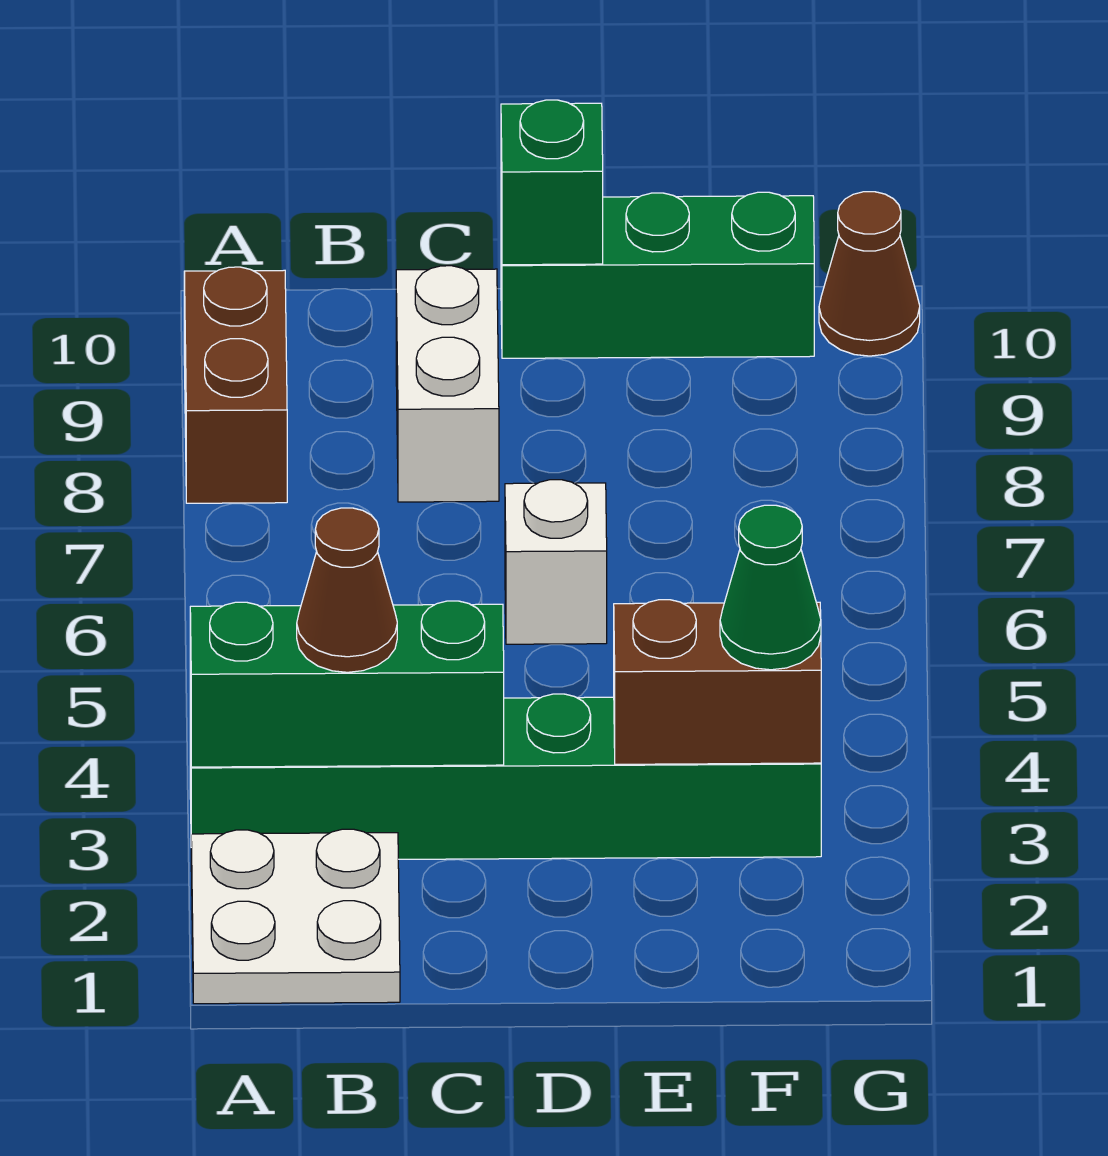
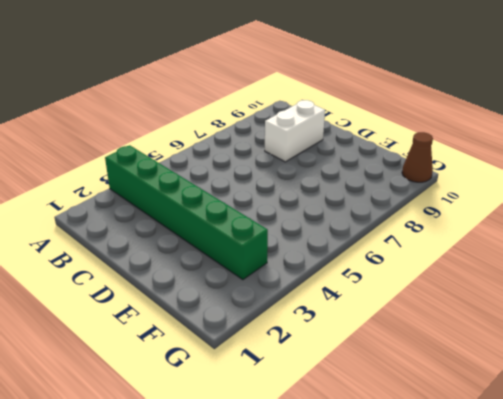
none -> white plate A1:B2 level 1
none -> brown brick A8:A9 level 1
none -> white brick D6 level 1

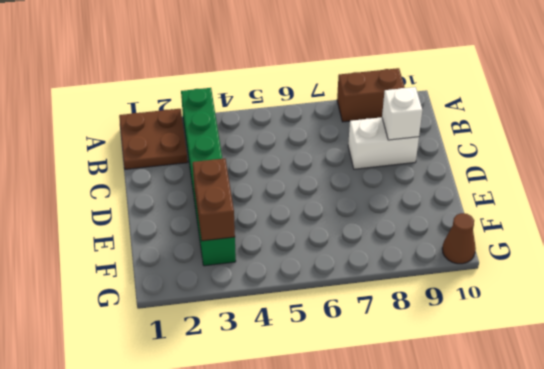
brown plate A1:B2 level 1 -> white plate A1:B2 level 1
white brick C9 level 2 -> white brick D6 level 1
none -> green brick D10:F10 level 1
none -> green brick A3:C3 level 2
none -> green brick D10 level 2

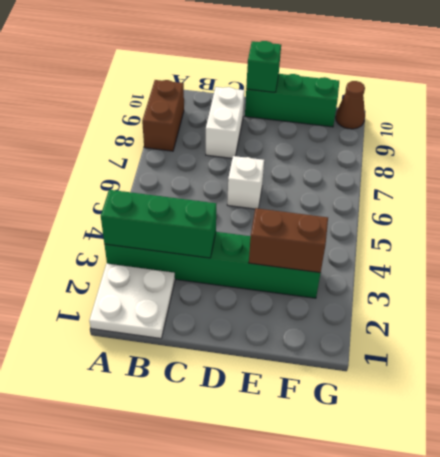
none -> brown cone B3 level 3
none -> green cone F3 level 3

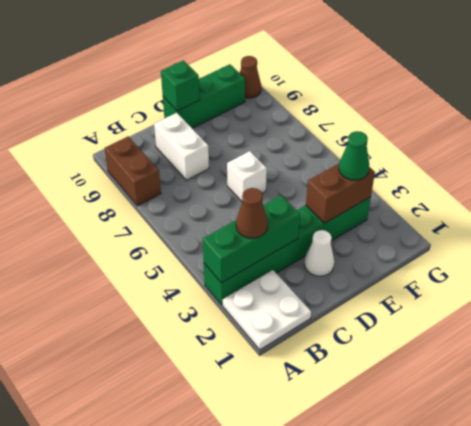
white cone D2 level 1 -> none

